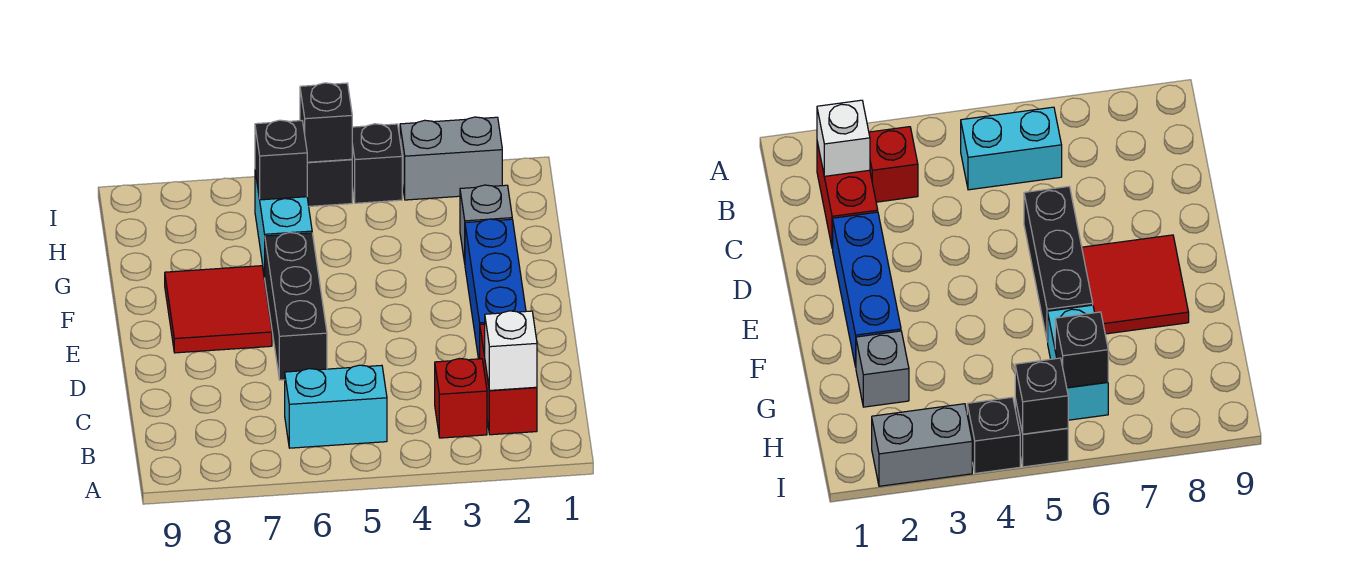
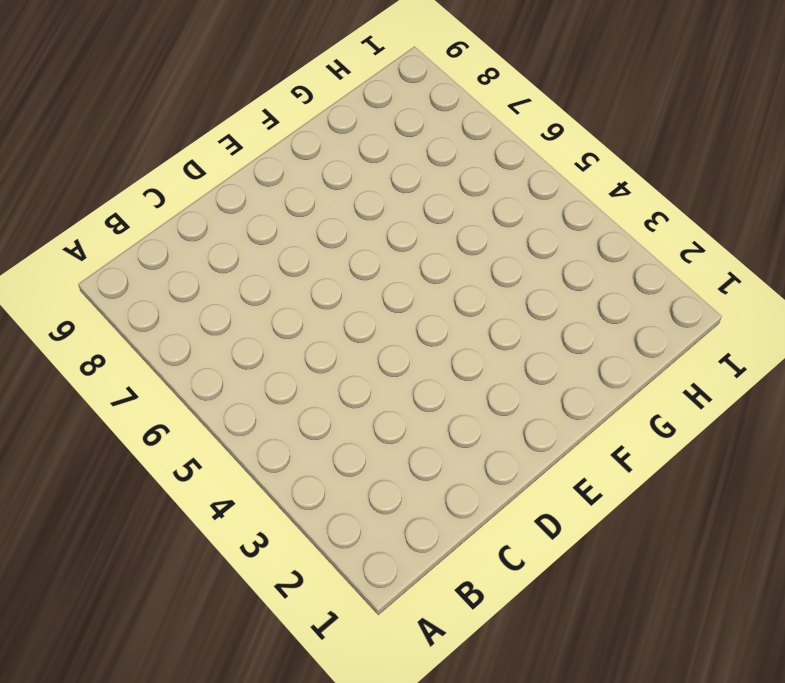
none -> red brick B2:C2 level 1
none -> red brick B3 level 1
none -> cyan brick B5:B6 level 1

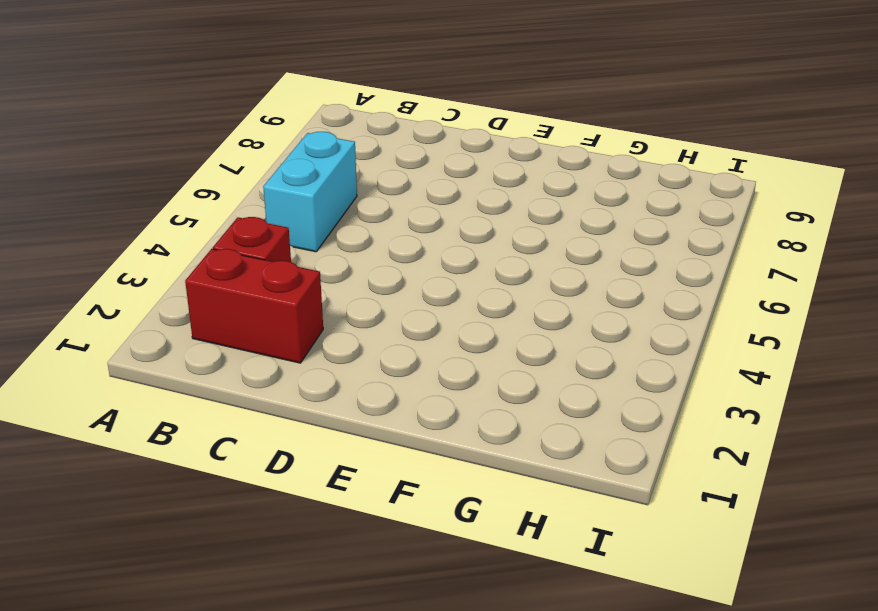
none -> blue brick D2:F2 level 1
none -> black brick D6:F6 level 1
none -> red tile E7:F8 level 1

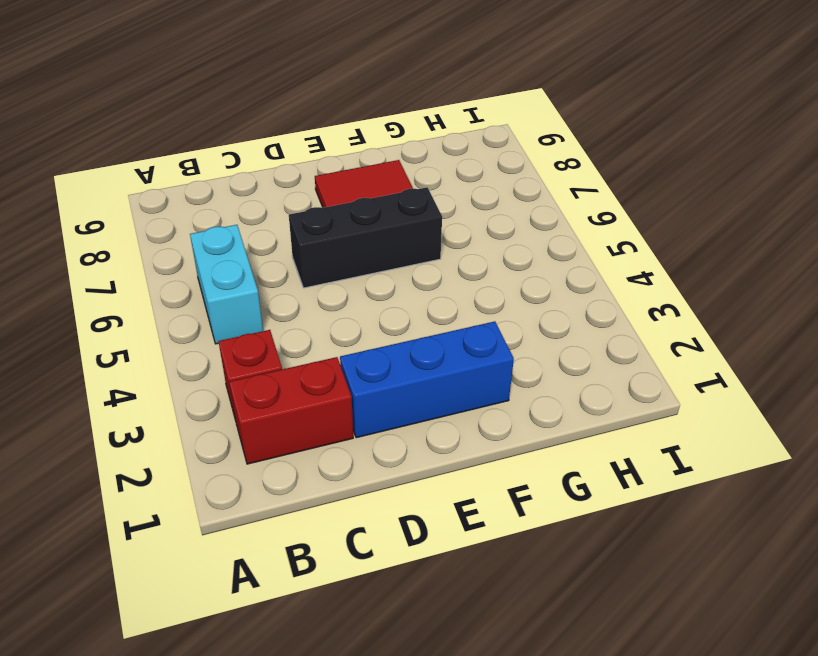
none -> grey brick G2 level 1
none -> cyan brick G6:H6 level 1
none -> grey brick I2:I3 level 1

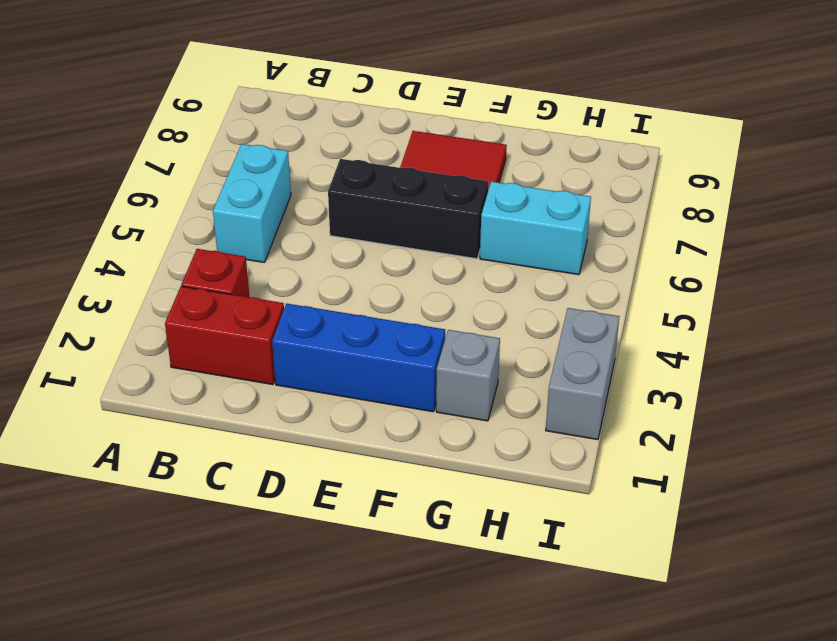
none -> black brick I4 level 1
none -> black brick I5 level 1
none -> white brick B2 level 2

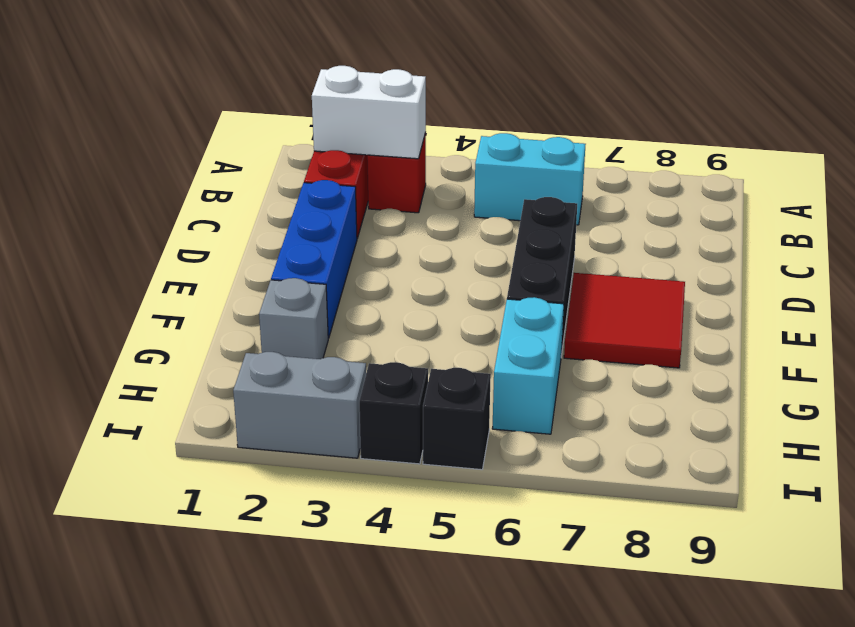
white brick B2:B3 level 2 -> white brick B2 level 2
none -> black brick H6 level 2
none -> black brick I5 level 2

